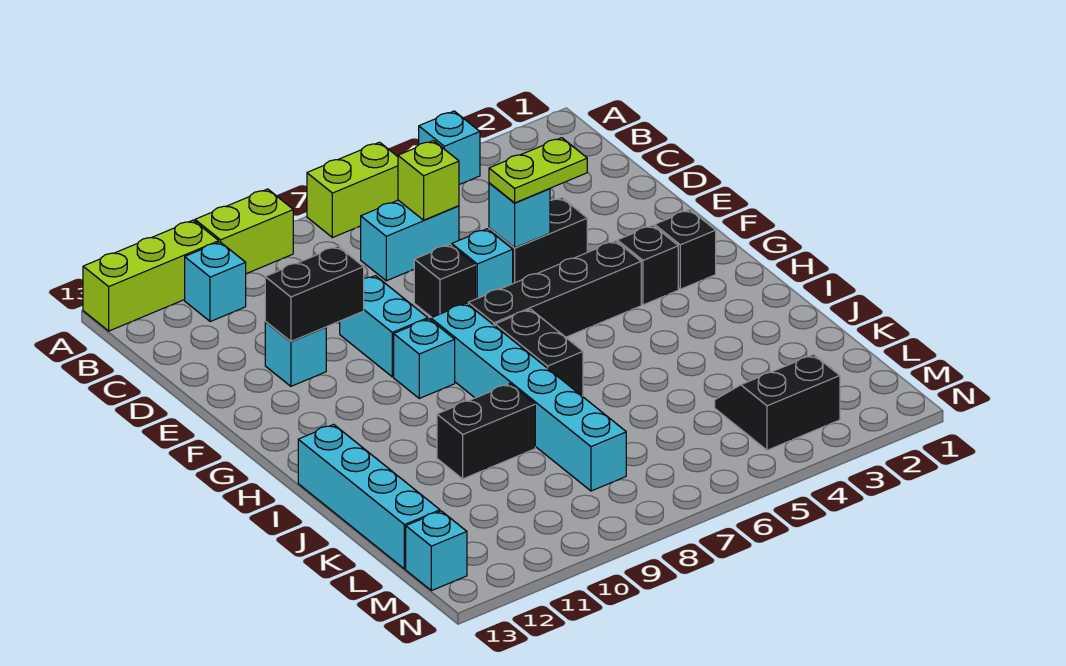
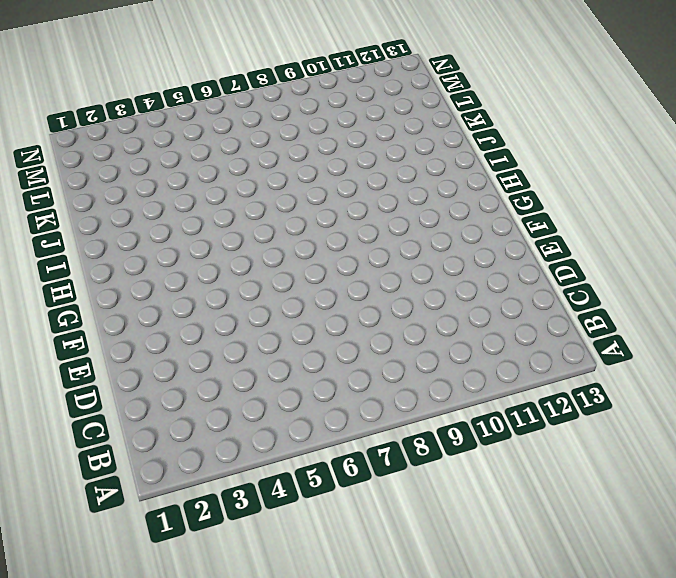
none -> cyan brick A4 level 1
none -> lime brick A6:A7 level 1
none -> lime brick A9:A10 level 1

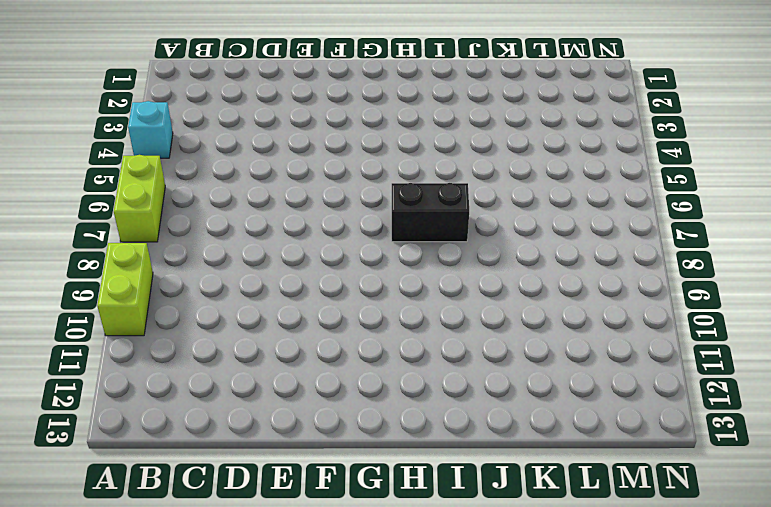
none -> lime brick A11:A13 level 1
none -> cyan brick B11 level 1
none -> cyan brick C6:C7 level 1

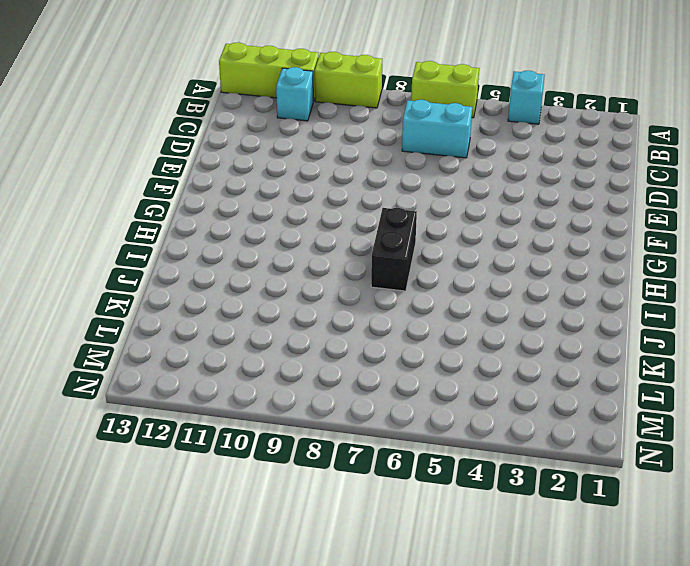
none -> black brick E4:E5 level 1
none -> cyan brick E6 level 1
none -> black brick E7 level 1

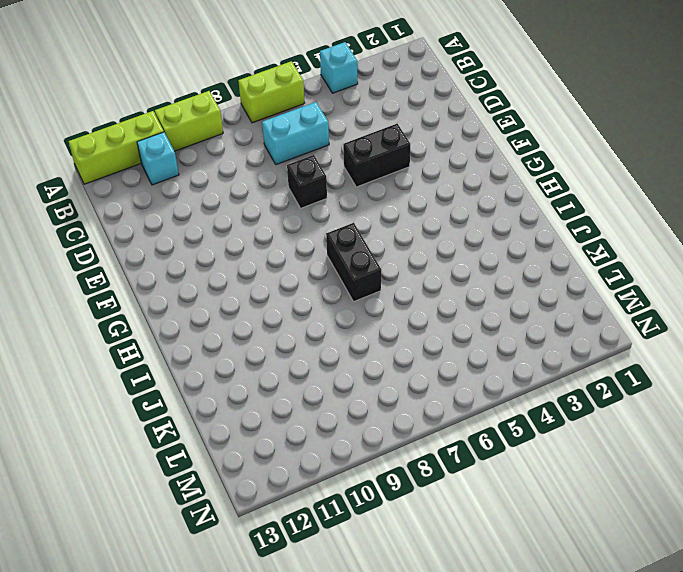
none -> cyan brick E6 level 1
none -> cyan brick E9:F9 level 1
none -> cyan brick E11 level 1

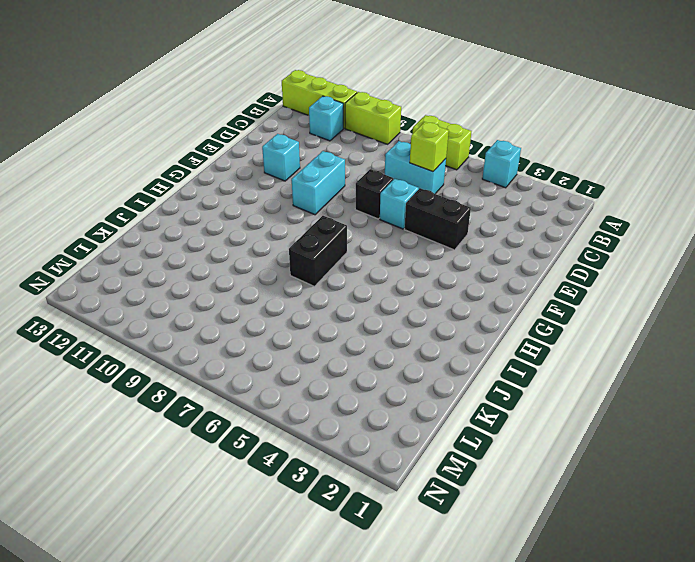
none -> black brick G2 level 1
none -> black brick G3 level 1
none -> black brick G4:G7 level 1

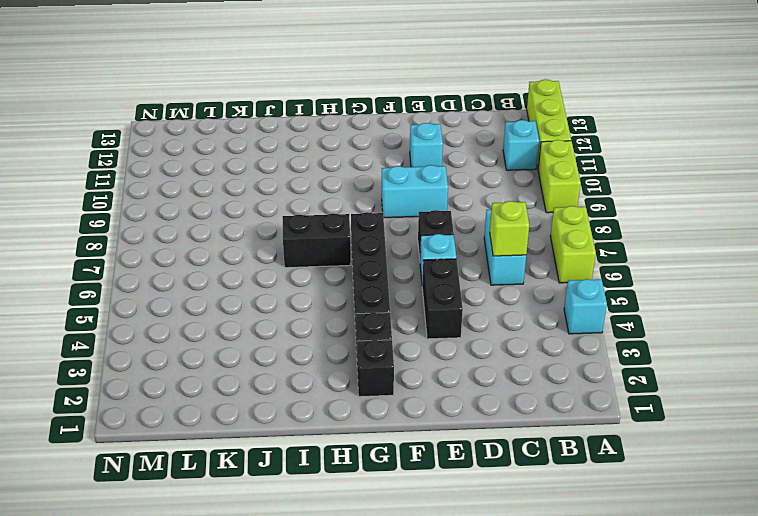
none -> cyan brick G8:L8 level 1
none -> cyan brick G9 level 1
none -> cyan brick I13:L13 level 1

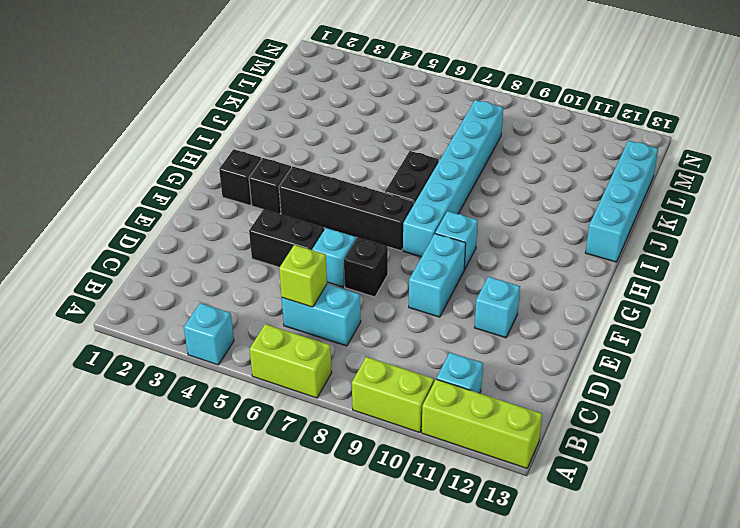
none -> black brick J9:J10 level 1
none -> black slope L3:M4 level 1 top M
none -> cyan brick M13 level 1

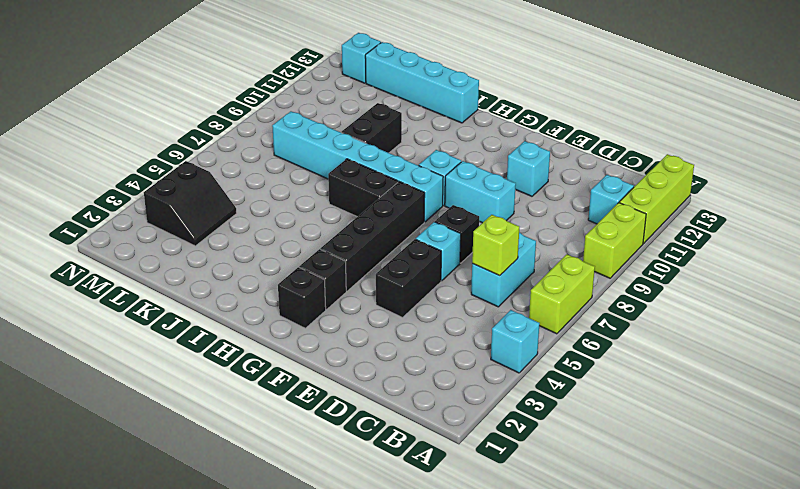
none -> cyan brick E5 level 2
none -> black brick E10:E11 level 2
none -> lime plate E4:E5 level 3

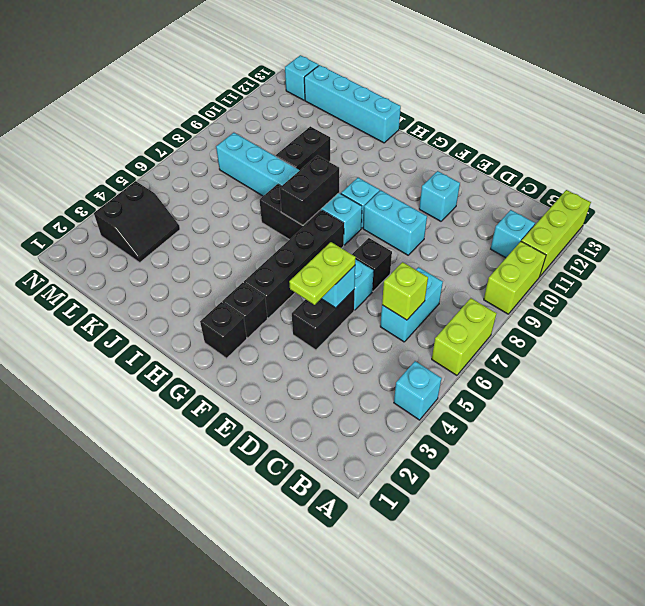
black brick H7:H8 level 2 -> black brick E10:E11 level 2

